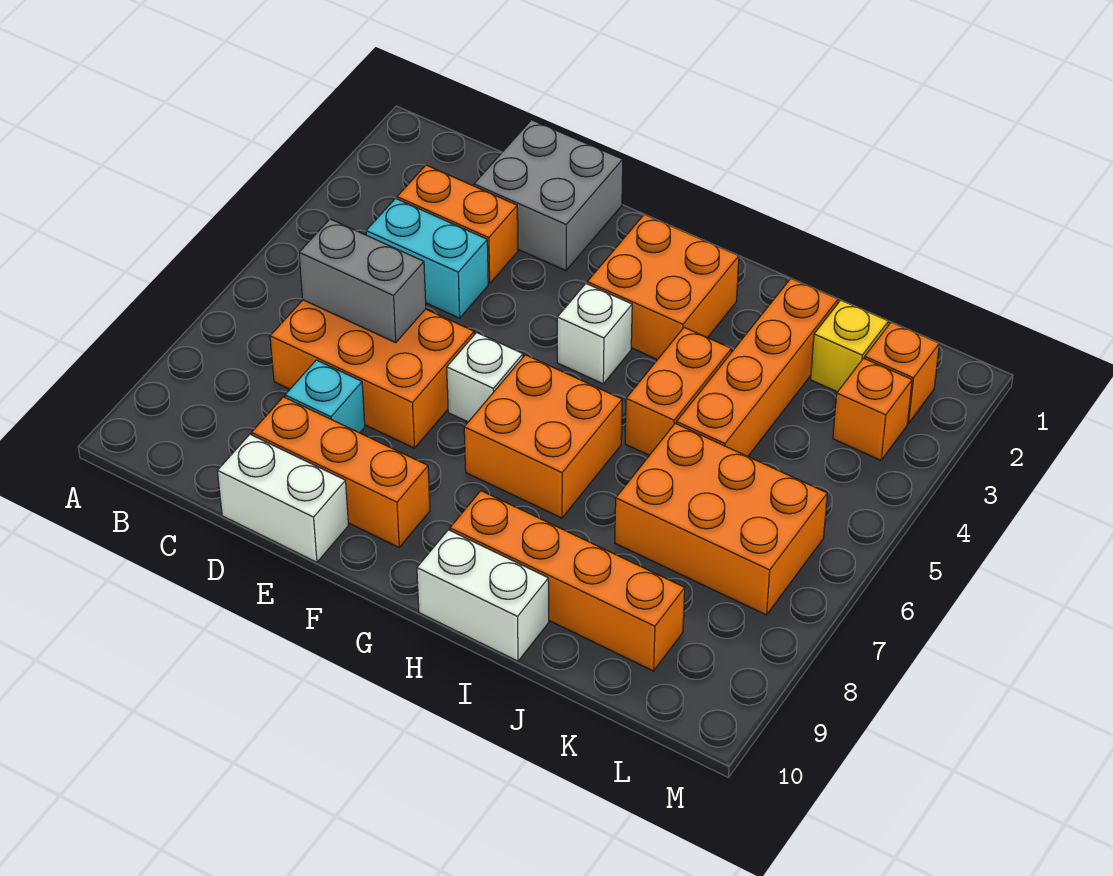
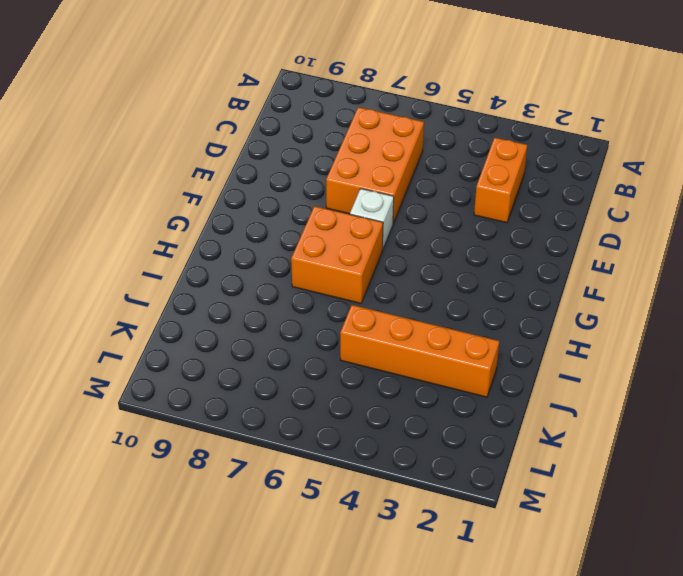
none -> cyan brick C4:D4 level 1
none -> grey brick D1:E2 level 1
none -> cyan brick D8 level 1

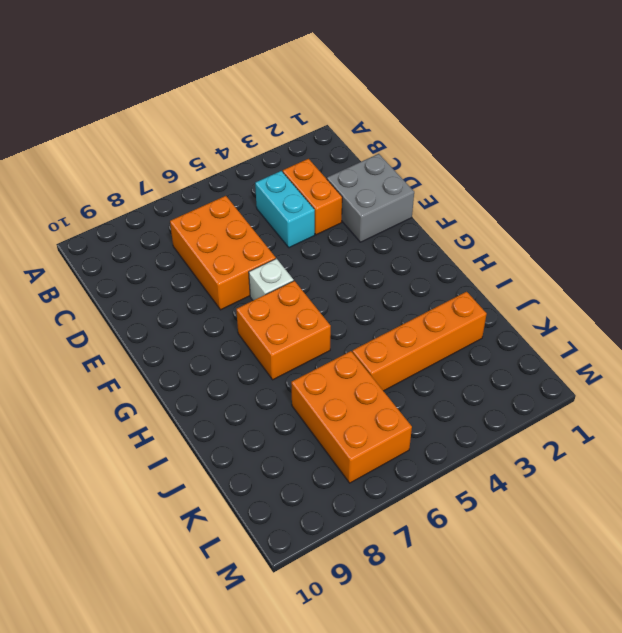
none -> cyan brick D8 level 1
none -> orange brick D9:F9 level 1
none -> white brick D10:E10 level 1

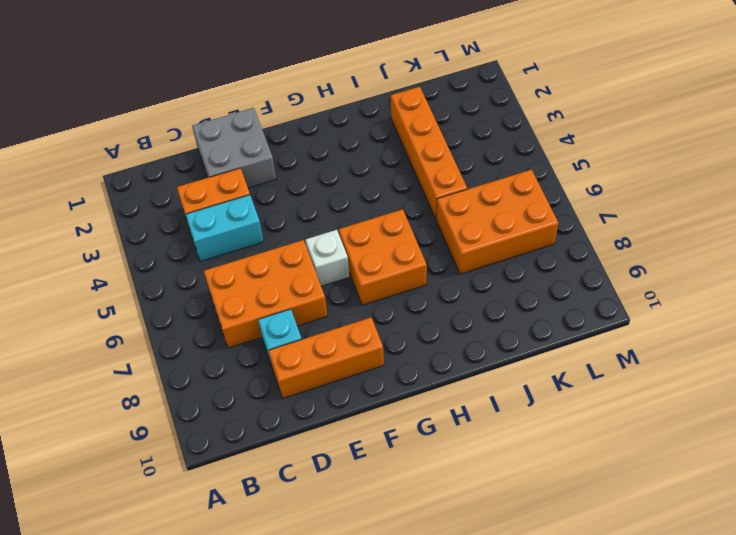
none -> white brick D10:E10 level 1
none -> orange brick G2:H3 level 1
none -> white brick G4 level 1

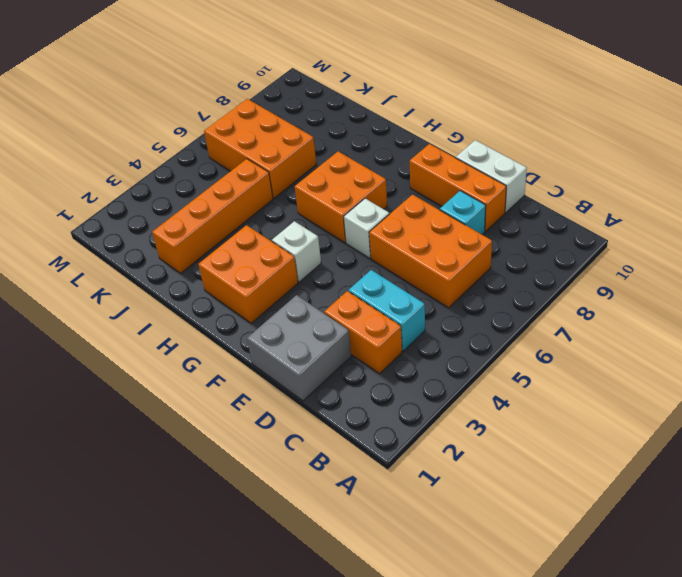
none -> orange brick H9:K9 level 1
none -> white brick H10:I10 level 1
none -> orange brick I4:I5 level 1

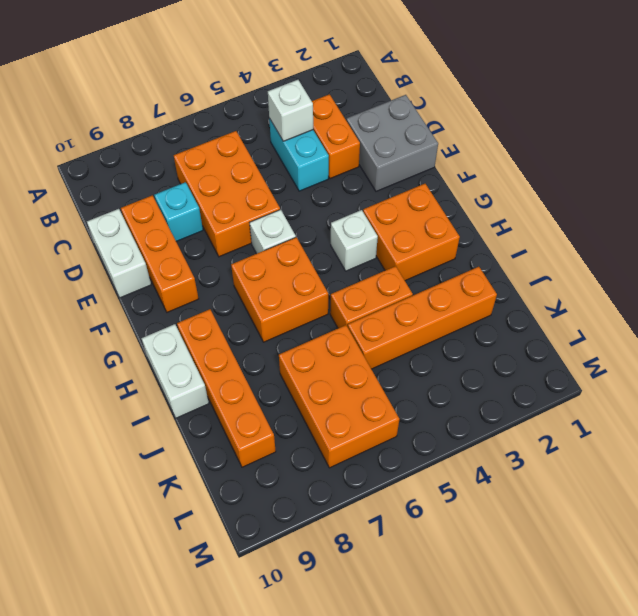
white brick C4 level 2 -> none
none -> yellow brick K2 level 1
none -> orange brick L2 level 1
none -> orange brick L3 level 1

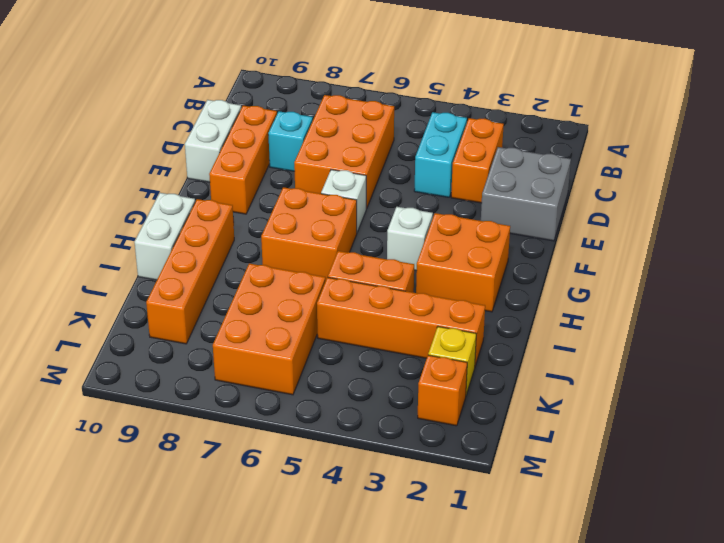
none -> orange brick L3 level 1
none -> grey brick C6:D6 level 2

